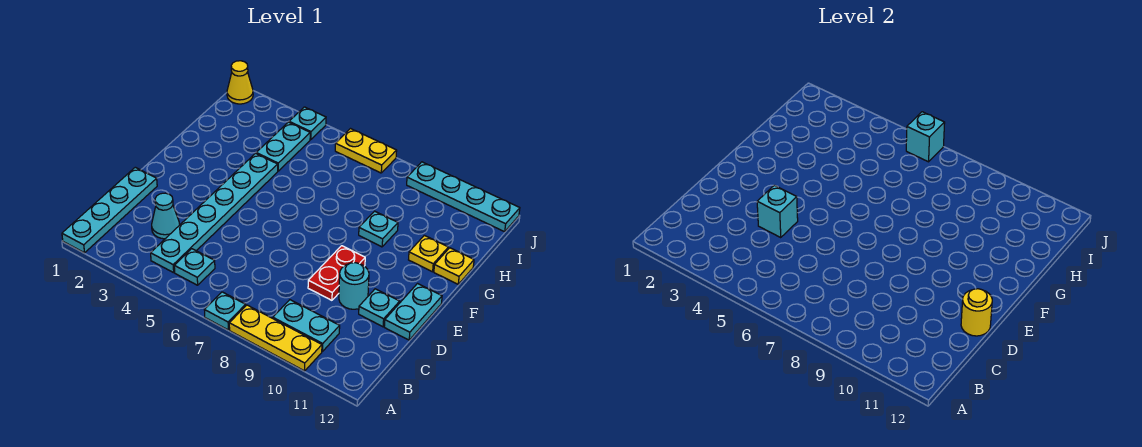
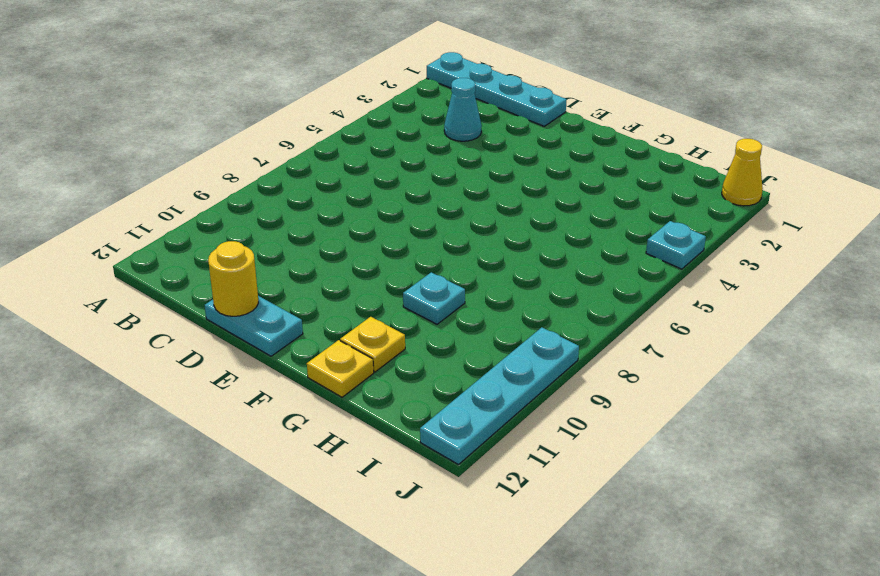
none -> cyan plate A7 level 1
none -> yellow plate A8:A10 level 1
none -> cyan plate B4:G4 level 1

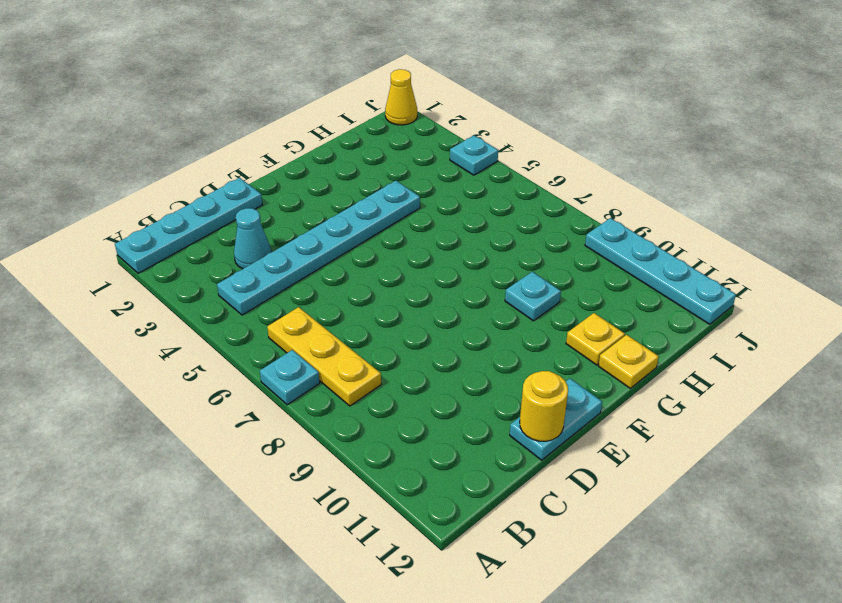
yellow plate B6:B8 level 1 -> yellow plate A8:A10 level 1
none -> cyan plate B5 level 1
none -> cyan plate B9:B10 level 1
none -> red plate D9:E9 level 1

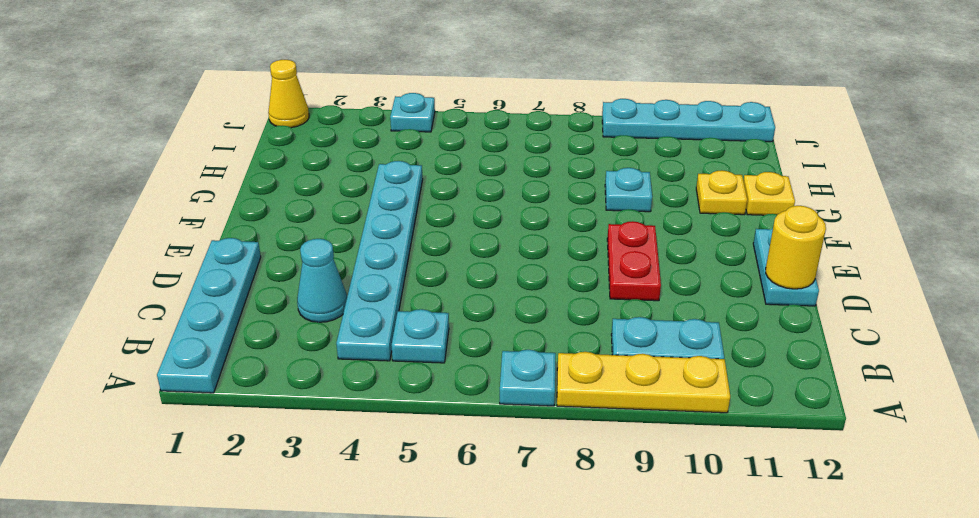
none -> cyan round brick D10 level 1
none -> cyan plate D11 level 1
none -> cyan plate H4:I4 level 1

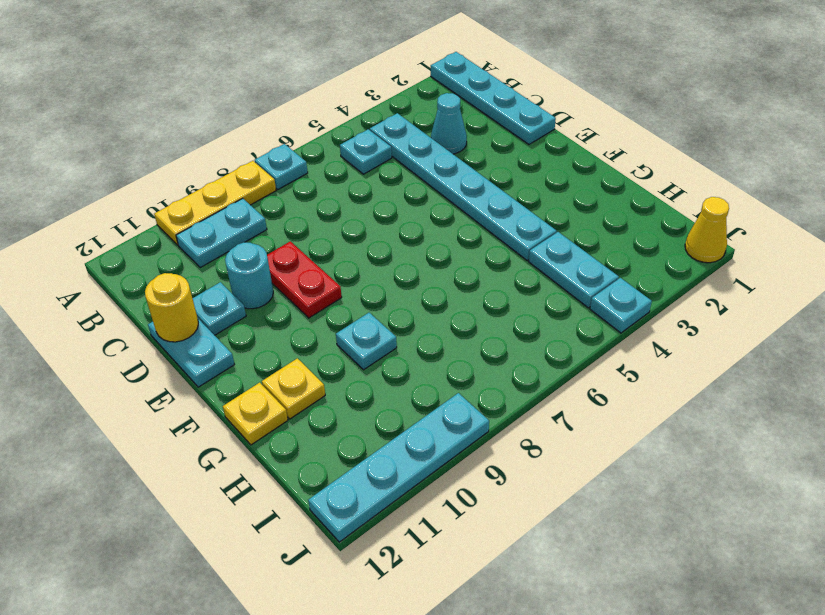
none -> yellow plate J6:J7 level 1
none -> cyan brick D4 level 2
none -> cyan brick J6 level 2

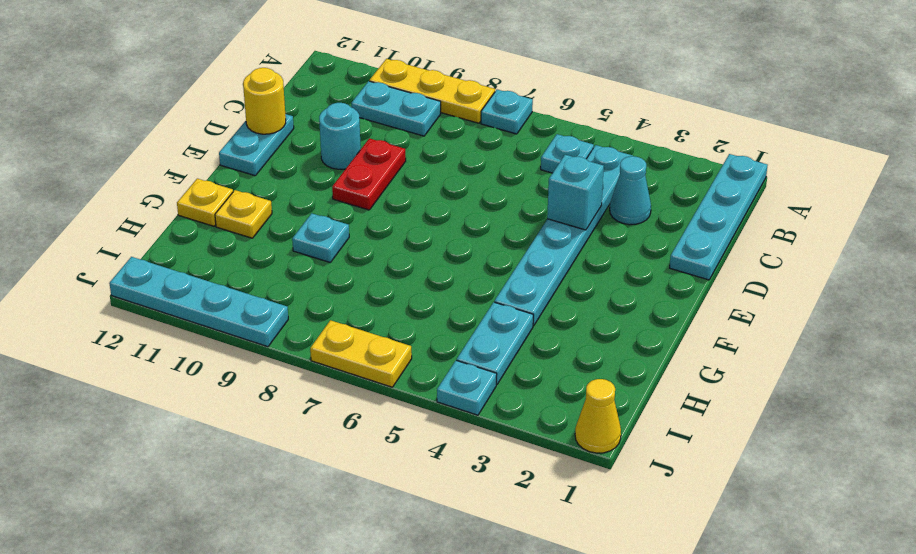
none -> cyan plate D11 level 1
none -> cyan brick J6 level 2

